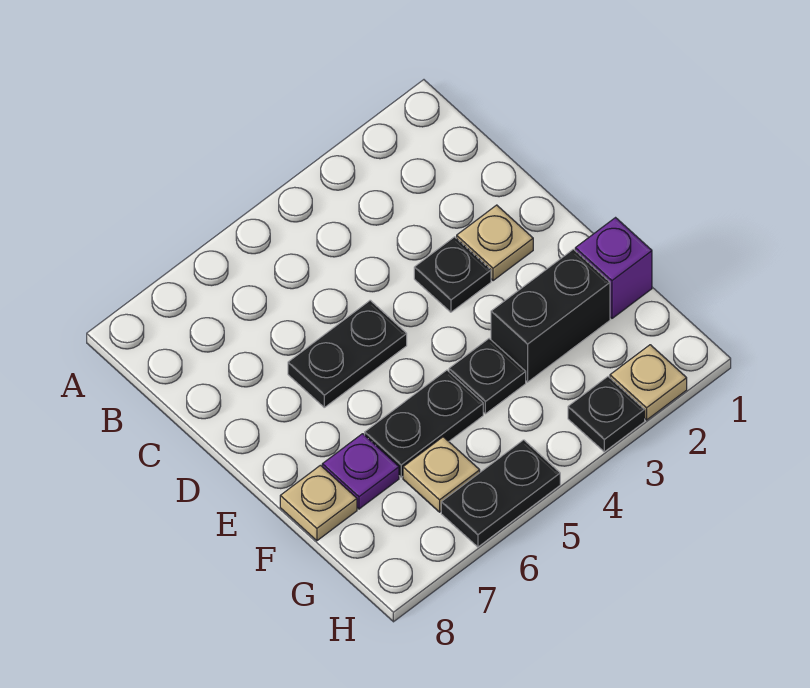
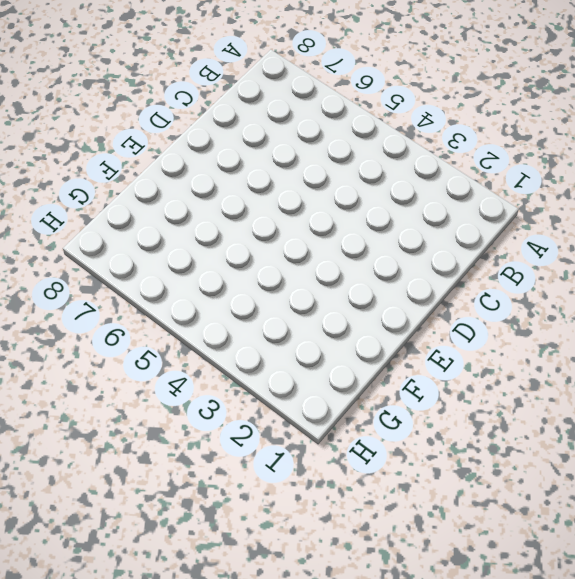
none -> tan plate D2 level 1
none -> black plate D3 level 1
none -> black plate D5:D6 level 1

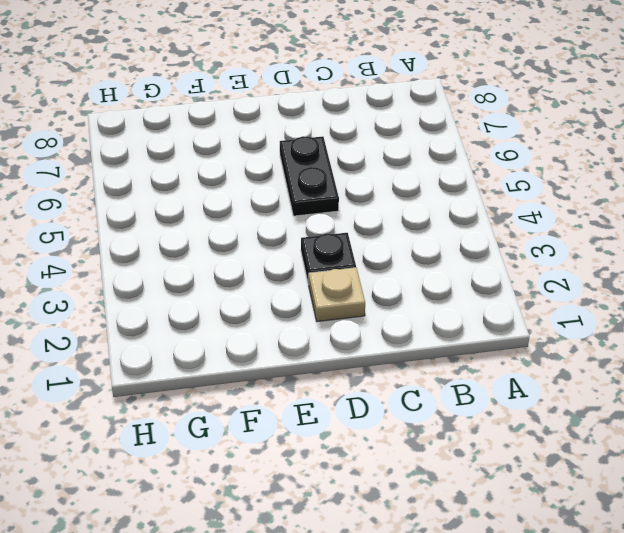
none -> purple brick F1 level 1
none -> black brick F2:F3 level 1
none -> black plate F4 level 1

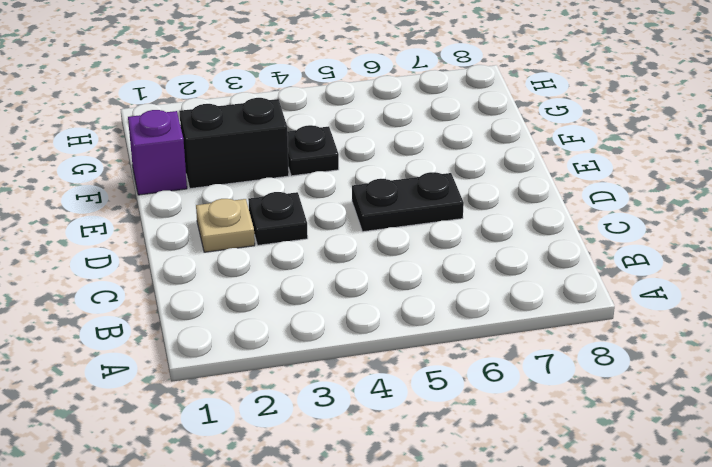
none -> black plate F5:F6 level 1
none -> purple plate F7 level 1
none -> tan plate F8 level 1

